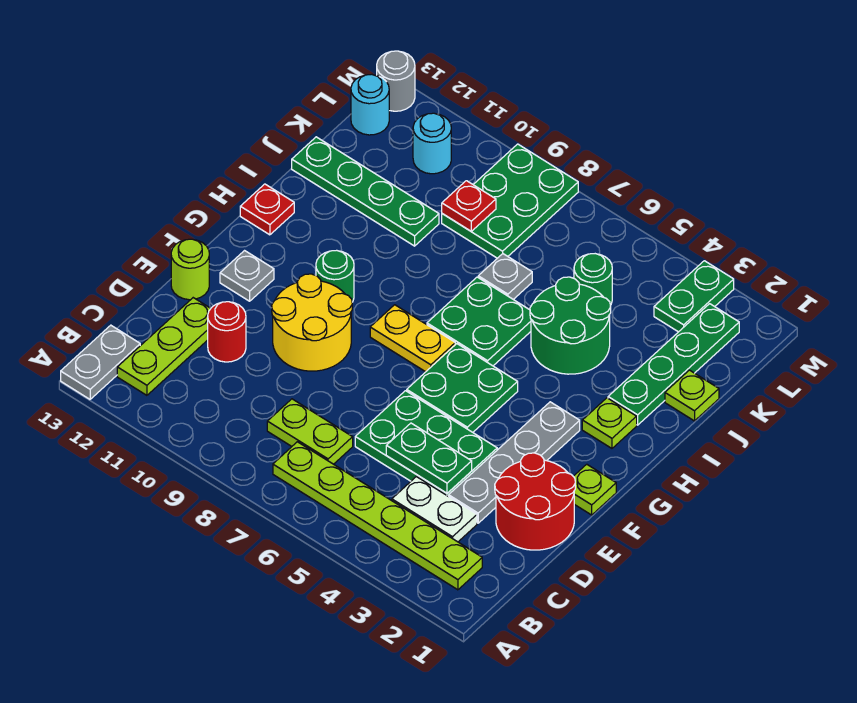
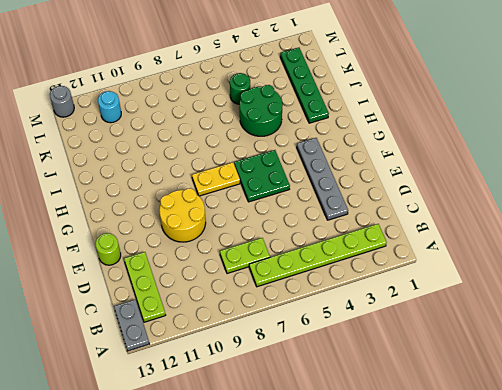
none -> white plate C3:C4 level 1
none -> red round brick D1:E2 level 1
none -> green plate D4:E6 level 1
none -> red round brick D11 level 1

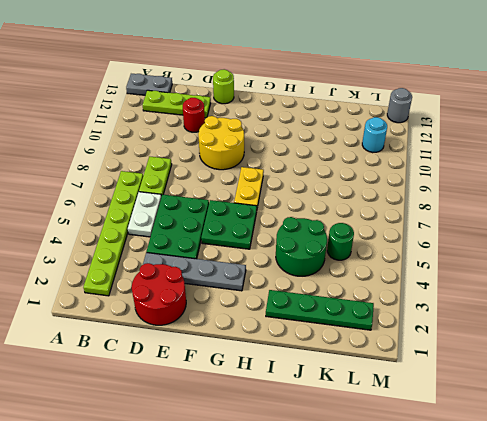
white plate C5:C6 level 1 -> white plate C3:C4 level 1
none -> lime plate F1 level 1
none -> grey plate F12 level 1
none -> green round brick G10 level 1
none -> lime plate H2 level 1

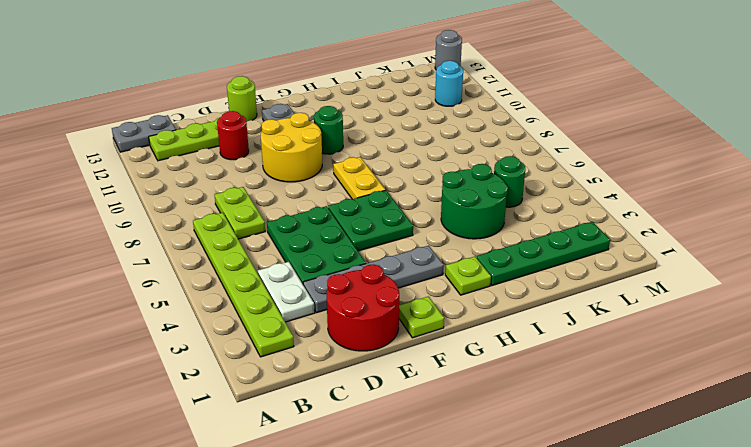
none -> green plate H6:I7 level 1
none -> red plate H13 level 1
none -> lime plate J1 level 1
none -> grey plate J7 level 1

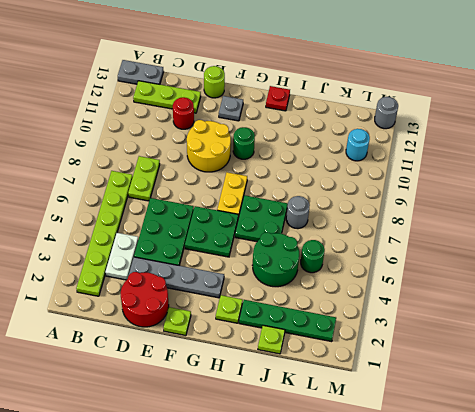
grey round brick J7 level 1 -> grey plate J7 level 1
none -> green plate J10:J13 level 1
none -> green plate K8:M9 level 1
none -> green plate L3:M3 level 1
none -> cyan round brick L13 level 1

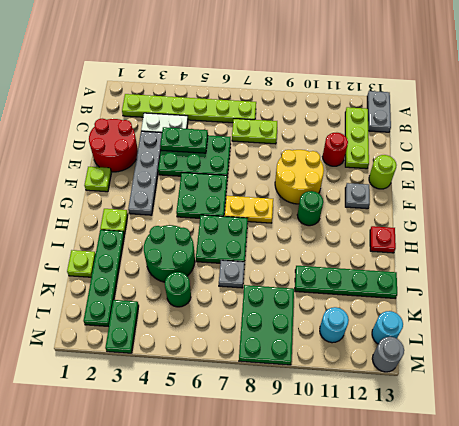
none -> red plate K9 level 2

